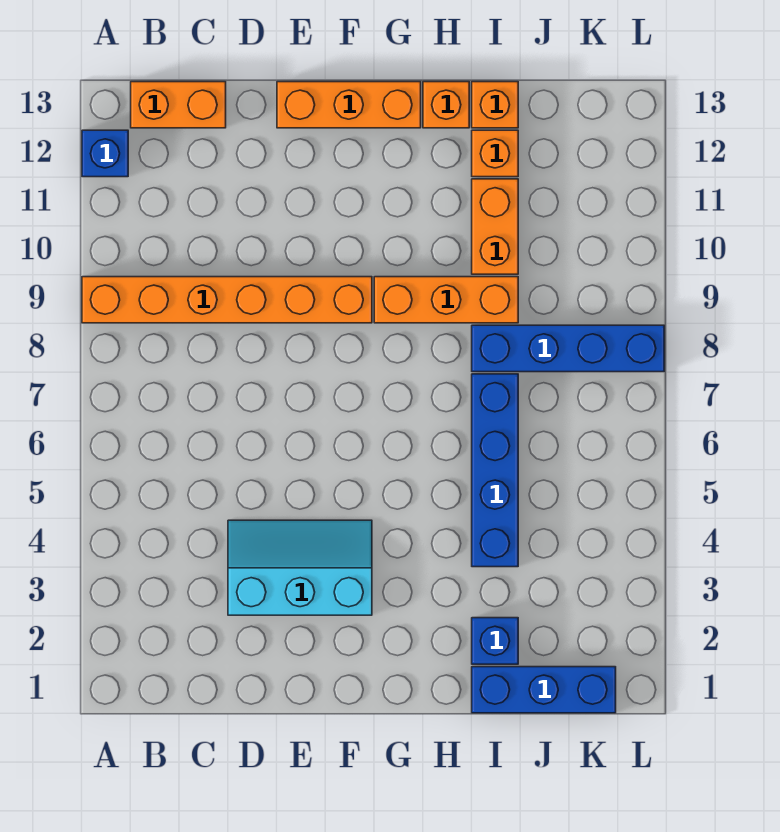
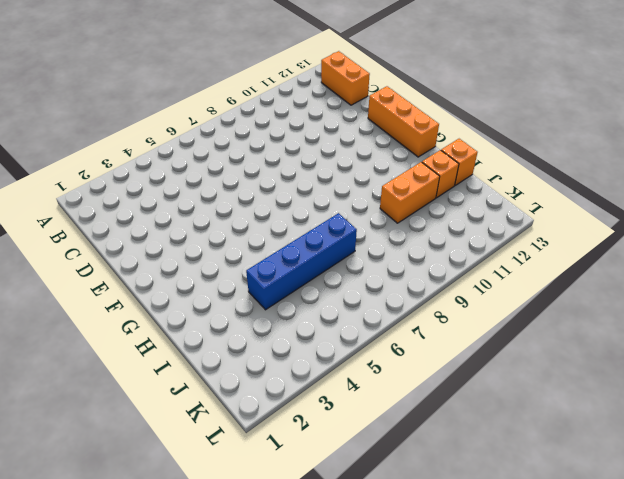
none -> orange brick A9:F9 level 1
none -> blue brick A12 level 1
none -> cyan slope D3:F4 level 1 top 3

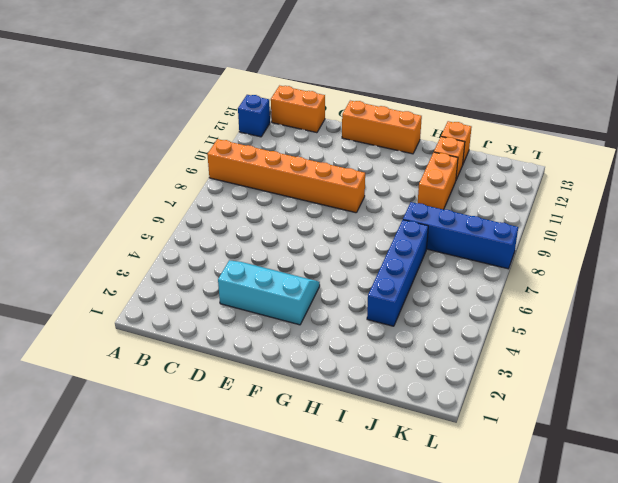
none -> orange brick G9:I9 level 1
none -> orange brick H13 level 1
none -> blue brick I1:K1 level 1

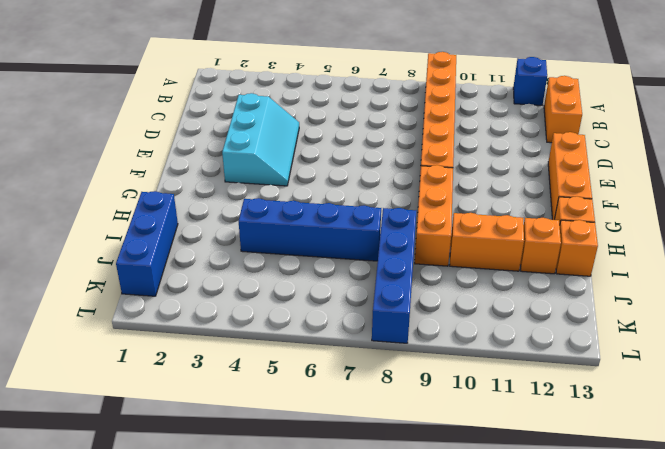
none -> blue brick I2 level 1

